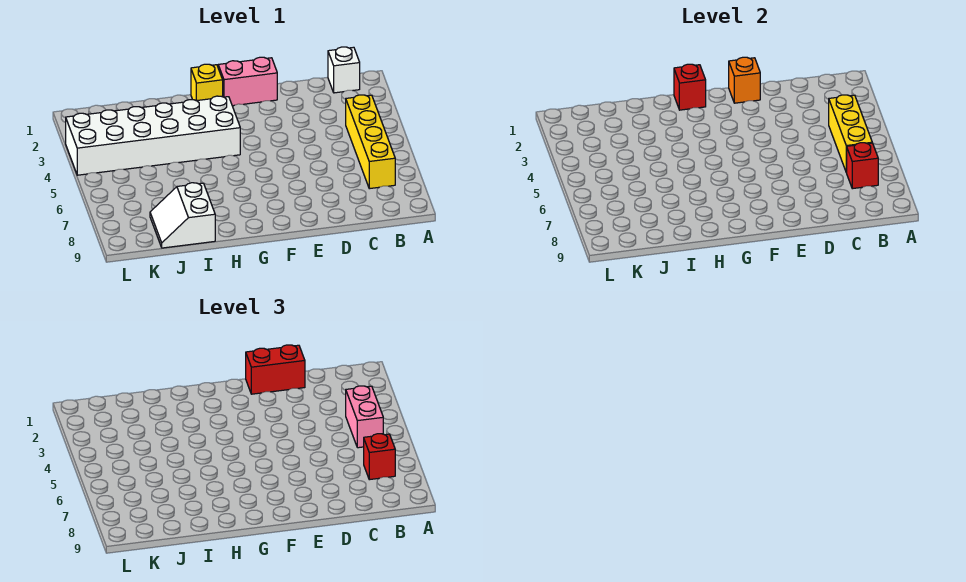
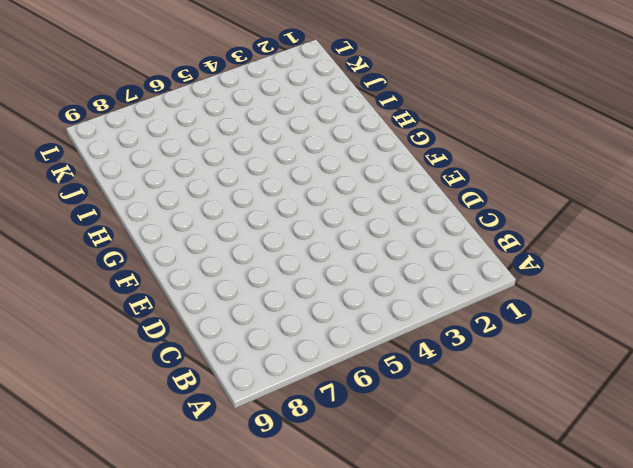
none -> white brick B1 level 1
none -> yellow brick B4:B7 level 1
none -> pink brick E1:F1 level 1

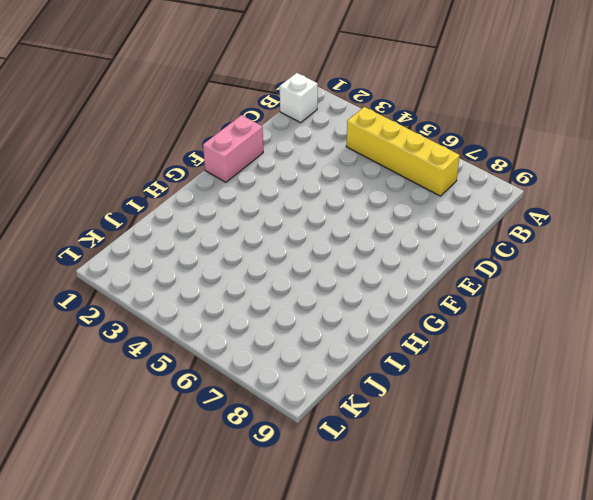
none -> yellow brick G1 level 1
none -> white brick G3:L4 level 1
none -> white slope I8:J9 level 1 top I

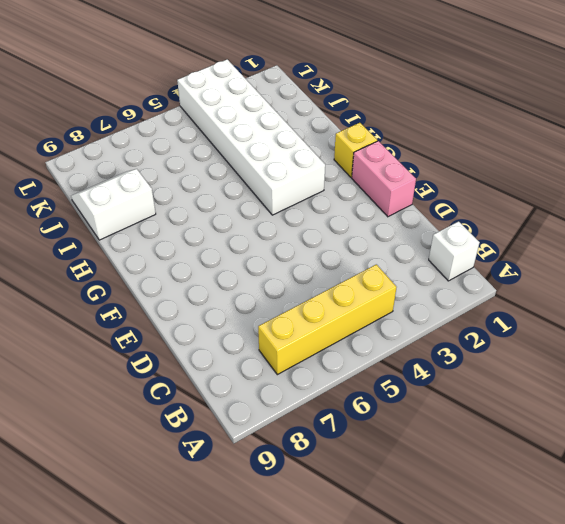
none -> yellow brick B4:B6 level 2
none -> red brick B7 level 2
none -> orange brick E1 level 2

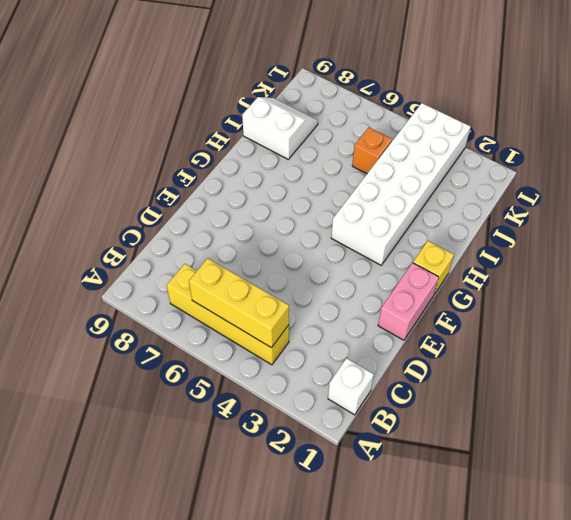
orange brick J5 level 1 -> orange brick E1 level 2
none -> red brick B7 level 2
none -> red brick G1 level 2
none -> pink brick B4:B5 level 3

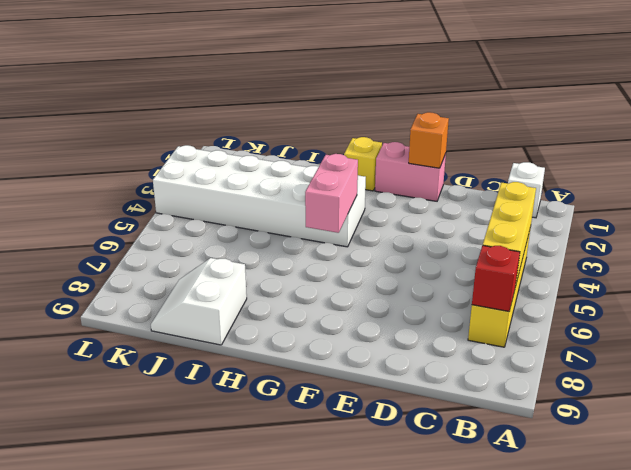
pink brick G4:G5 level 2 -> pink brick B4:B5 level 3
none -> red brick G1 level 2
none -> red brick B7 level 3
none -> red brick D1:E1 level 3

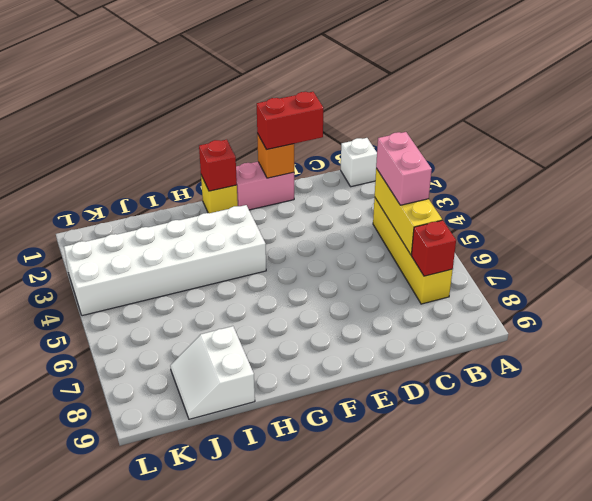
none -> red brick B7 level 3

